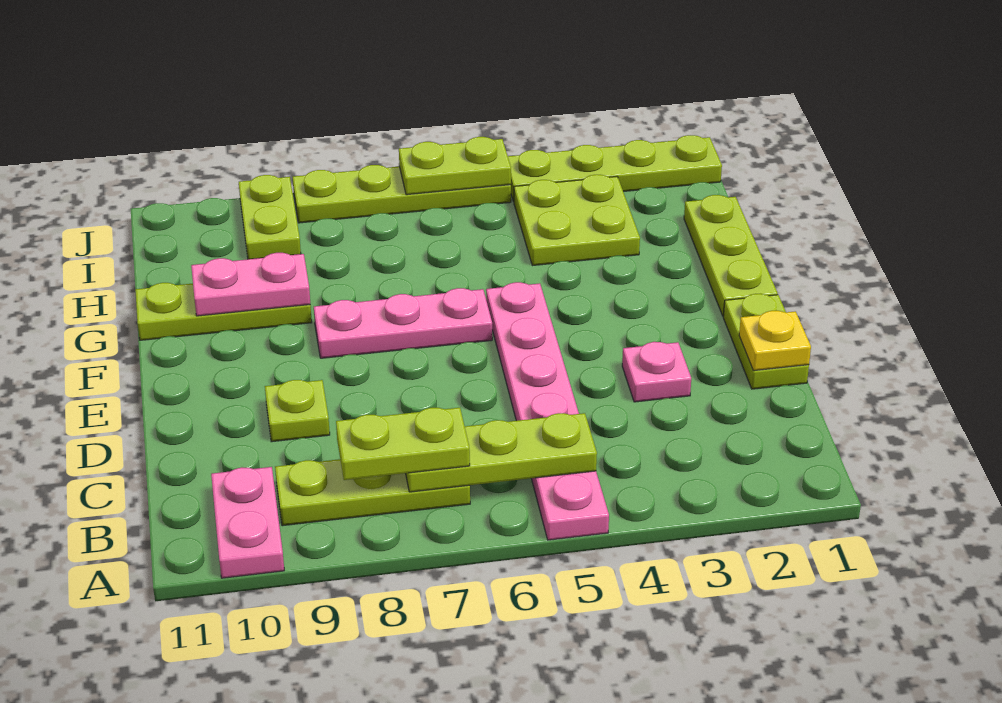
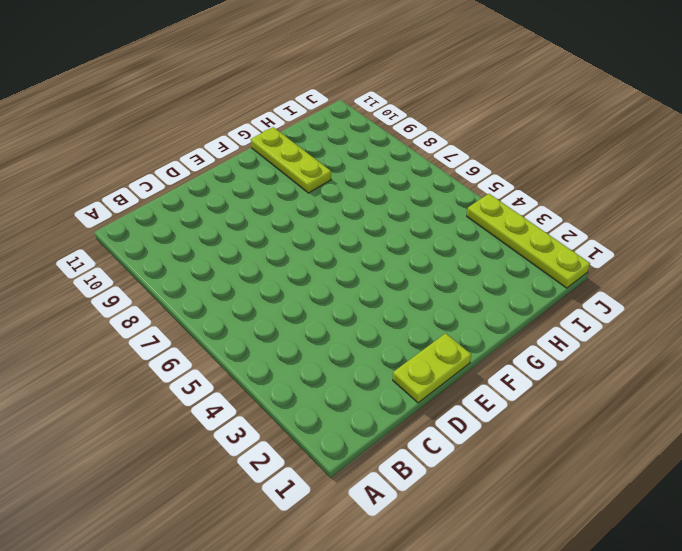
none -> pink plate A5:F5 level 1
none -> pink plate A10:B10 level 1
none -> lime plate B7:B9 level 1

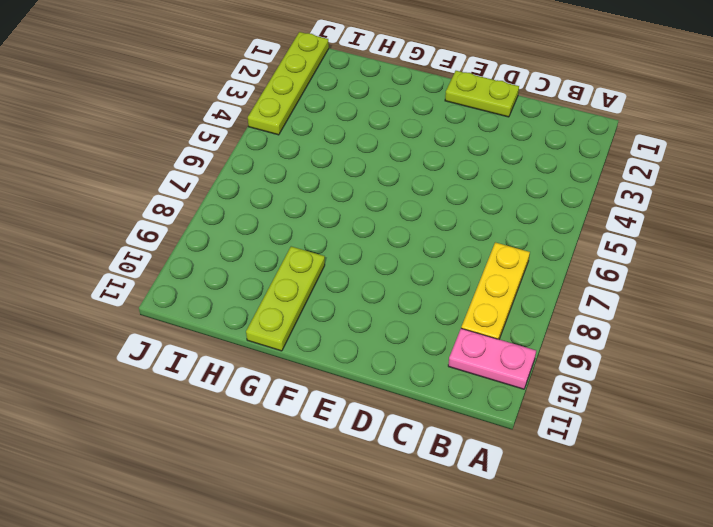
yellow plate B7:B9 level 1 -> lime plate B7:B9 level 1
none -> pink plate A5:F5 level 1
none -> pink plate D3 level 1
none -> lime plate D9 level 1

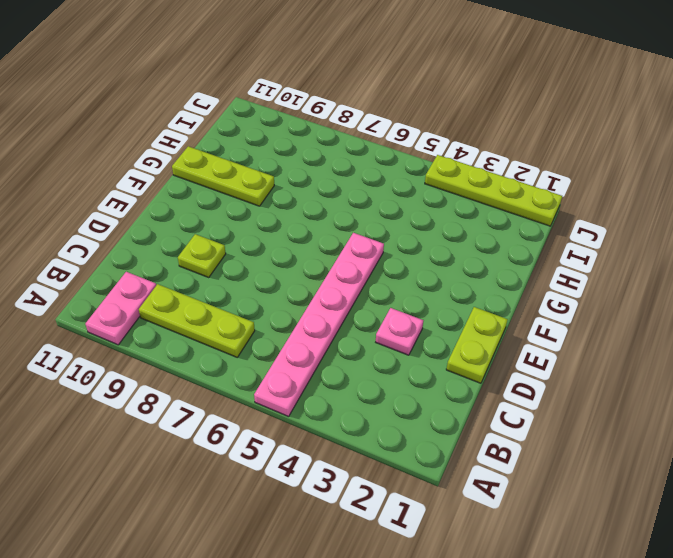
none -> lime plate F1:H1 level 1
none -> pink plate F6:F8 level 1
none -> lime plate H3:I4 level 1

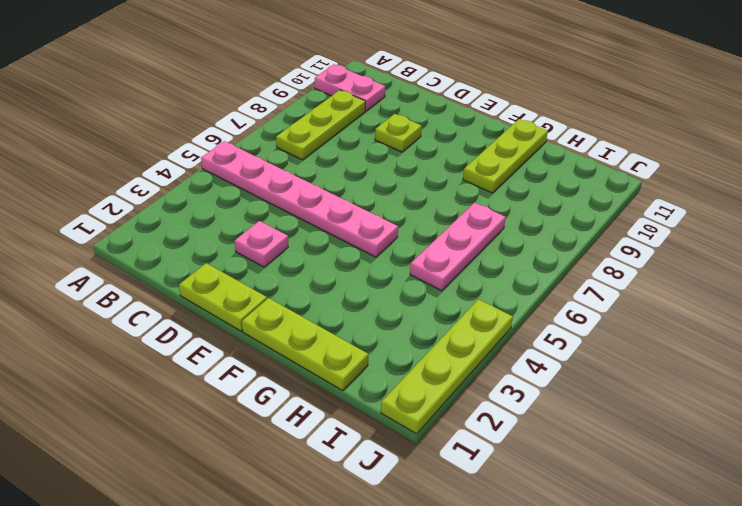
pink plate H5:H7 level 1 -> pink plate F6:F8 level 1
none -> lime plate H3:I4 level 1
none -> lime plate I9:J9 level 1
none -> lime plate J5:J8 level 1

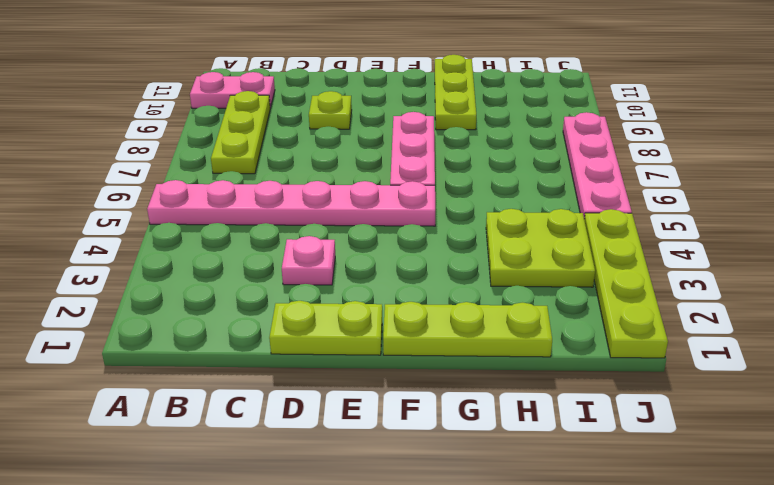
pink plate J5:J8 level 1 -> lime plate J5:J8 level 1
none -> lime plate I9:J9 level 1
none -> lime plate B5:B7 level 2
none -> yellow plate D1 level 2

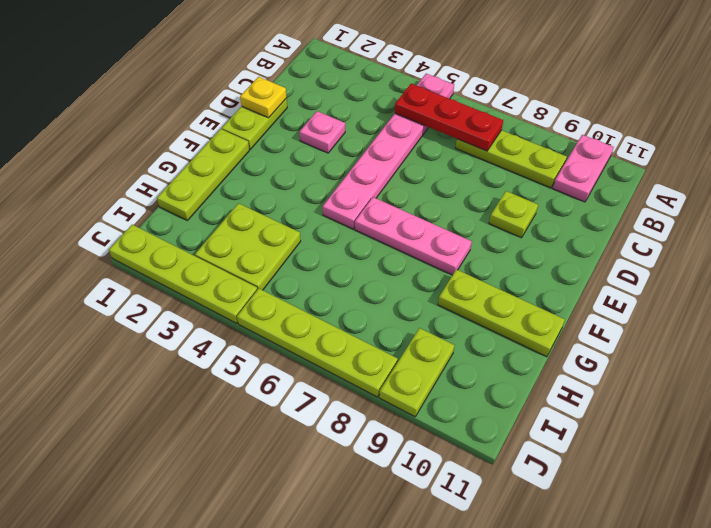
red plate B5:B7 level 2 -> lime plate B5:B7 level 2
none -> pink plate G9:G10 level 2
none -> lime plate J5:J6 level 2
none -> lime plate B7:B8 level 3

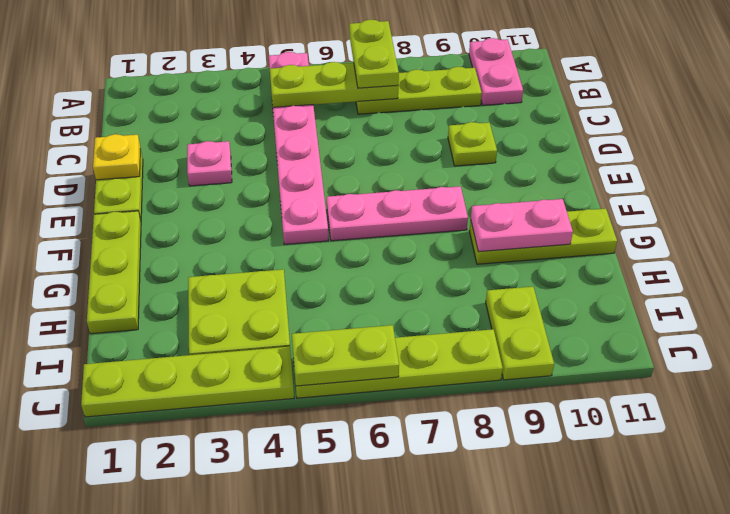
lime plate A7:B7 level 3 -> lime plate B7:B8 level 3

